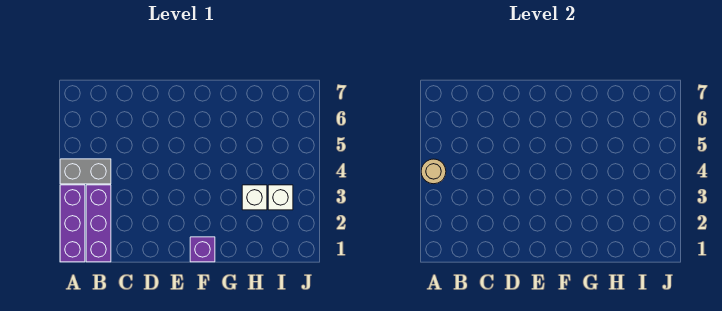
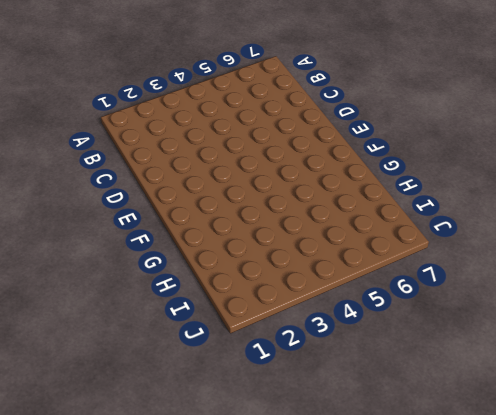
none -> purple brick A1:A3 level 1
none -> grey brick A4:B4 level 1

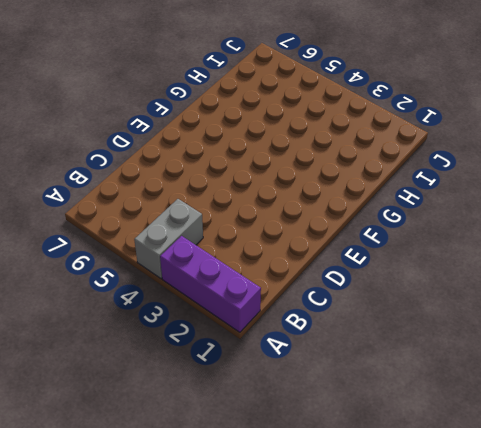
none -> purple brick B1:B3 level 1
none -> purple brick F1 level 1

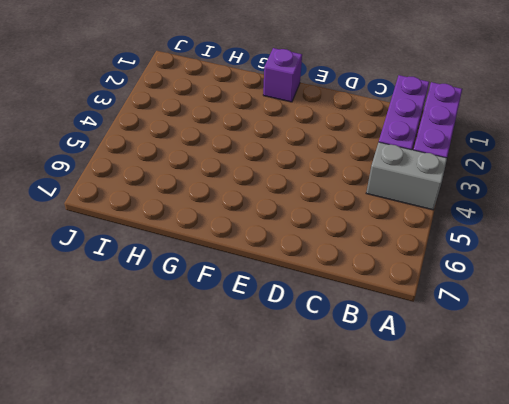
none -> white brick H3 level 1
none -> white brick I3 level 1

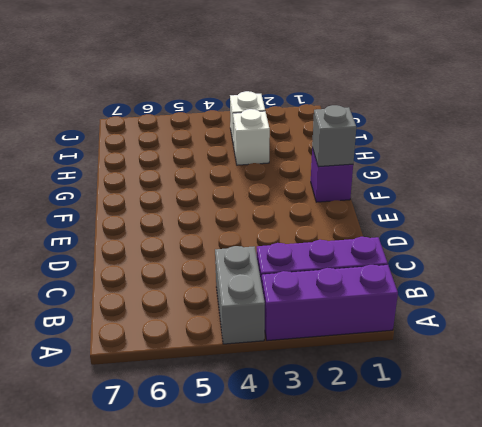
grey brick F1 level 2 -> none
none -> tan round brick A4 level 2

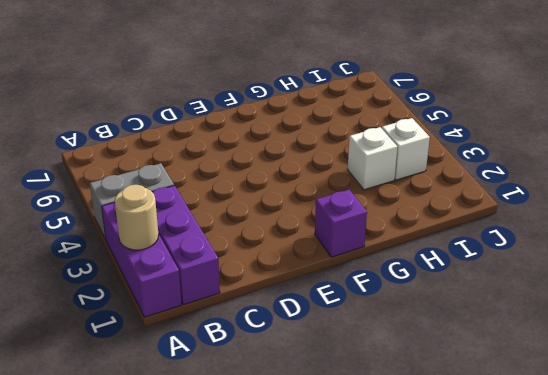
tan round brick A2 level 2 -> tan round brick A4 level 2

